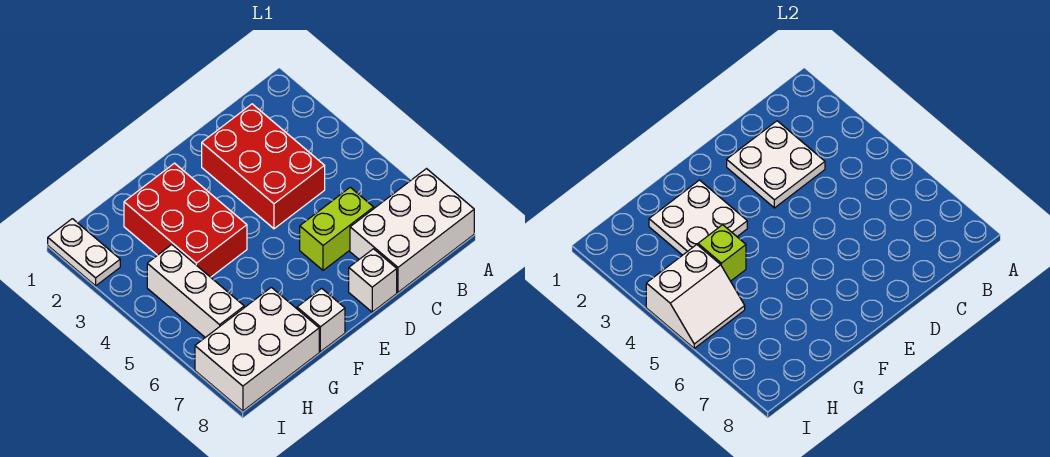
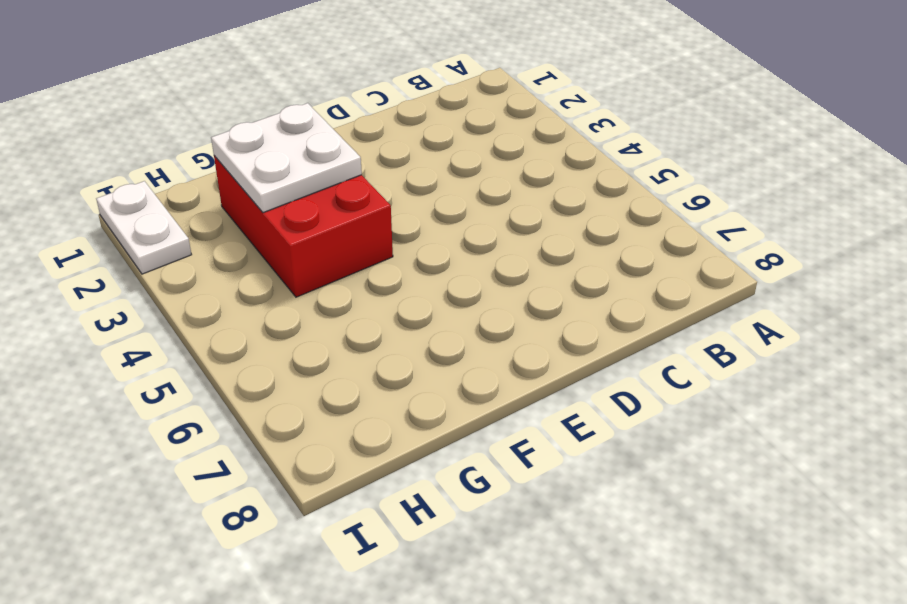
none -> white brick A7:C8 level 1
none -> red brick C2:D4 level 1
none -> lime brick C6:D6 level 1

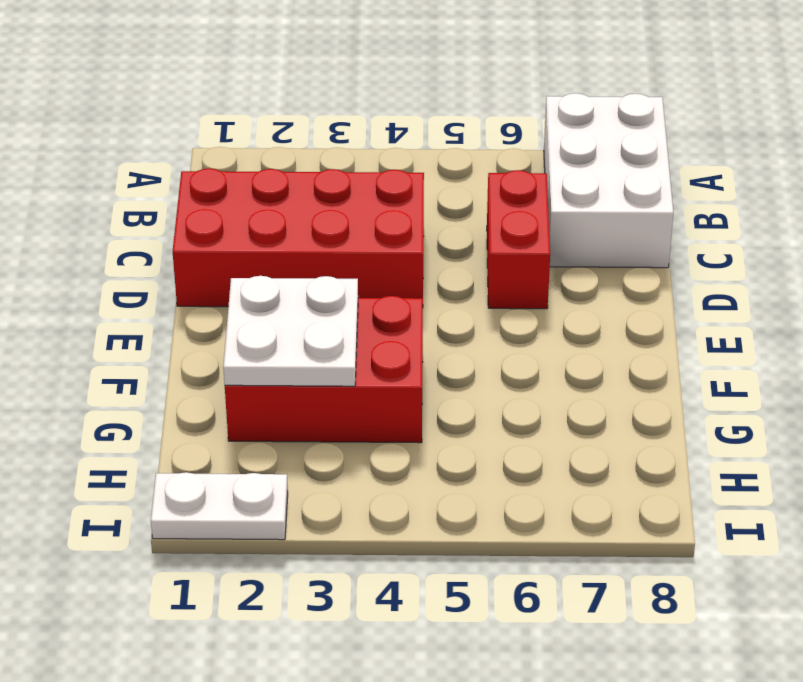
red brick C1:D4 level 1 -> red brick C2:D4 level 1
red brick C6:D6 level 1 -> lime brick C6:D6 level 1
none -> white brick D8 level 1
none -> white brick F8 level 1
none -> white brick G7:I8 level 1

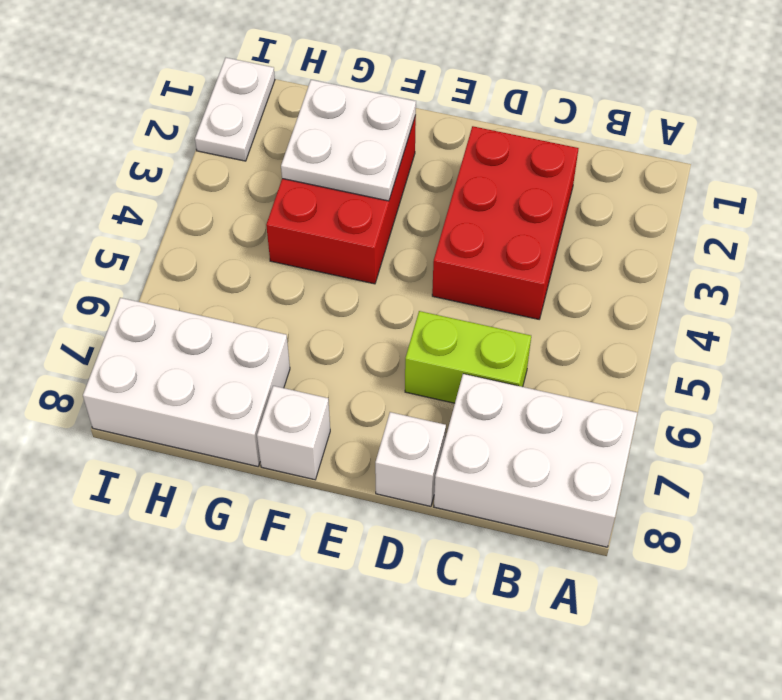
none -> white brick H4:H6 level 1
none -> white plate C2:D3 level 2
none -> lime brick G4 level 2

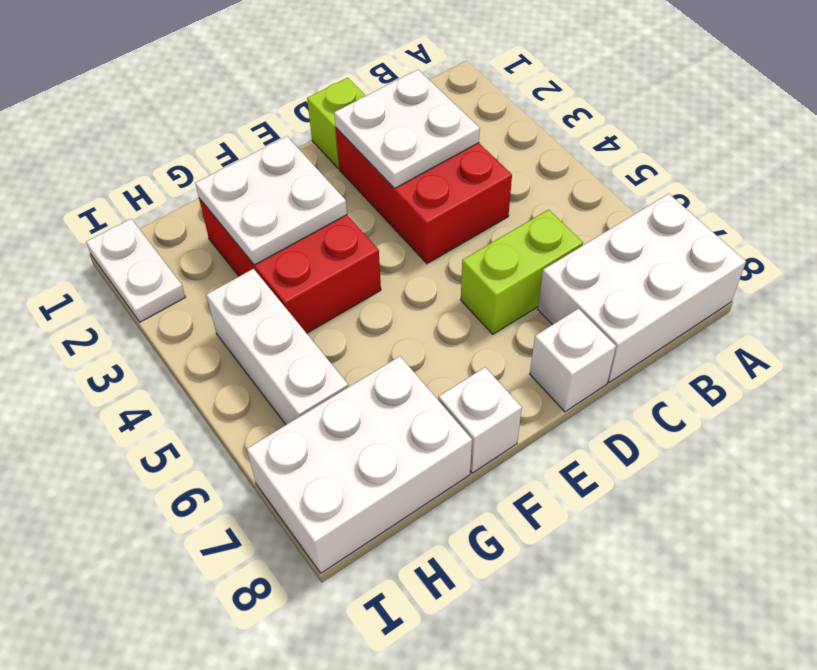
lime brick D1 level 1 -> lime brick G4 level 2
none -> white slope H4:I5 level 2 top 4

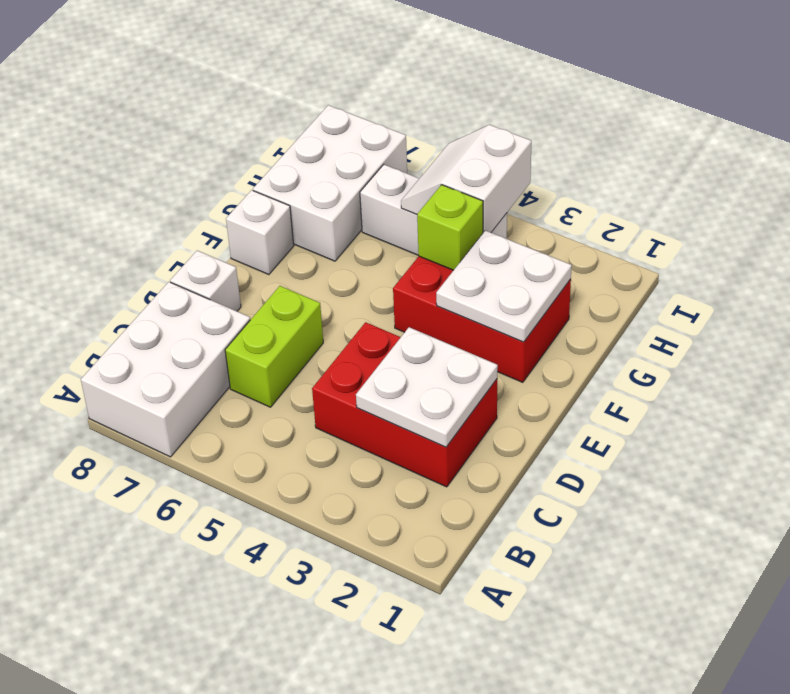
none -> white plate I1:I2 level 1

